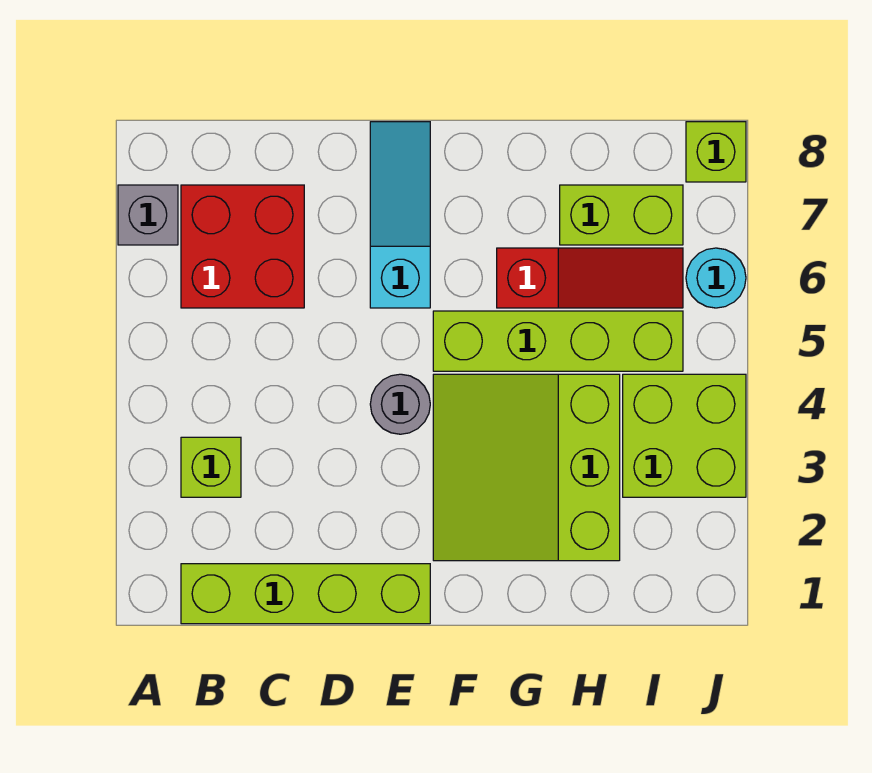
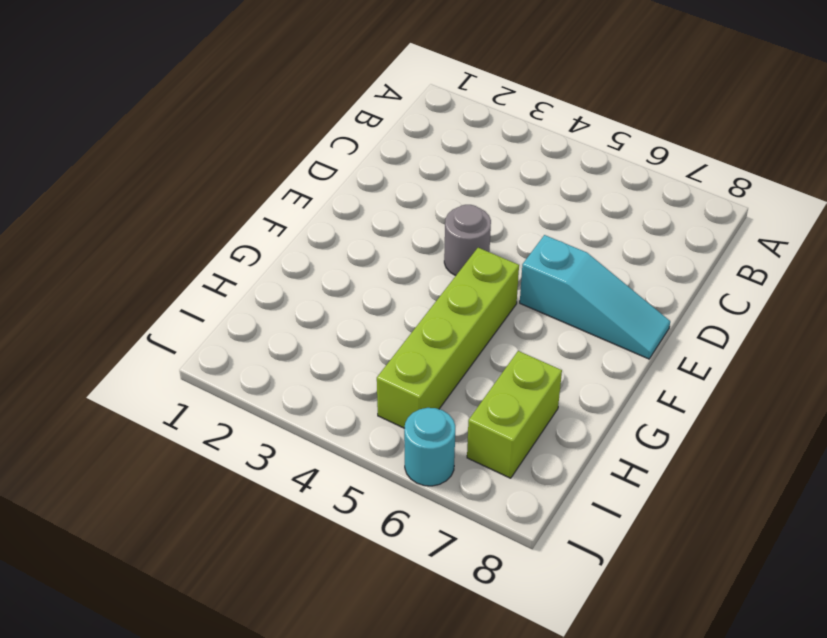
none -> grey brick A7 level 1
none -> lime brick B1:E1 level 1
none -> lime brick B3 level 1

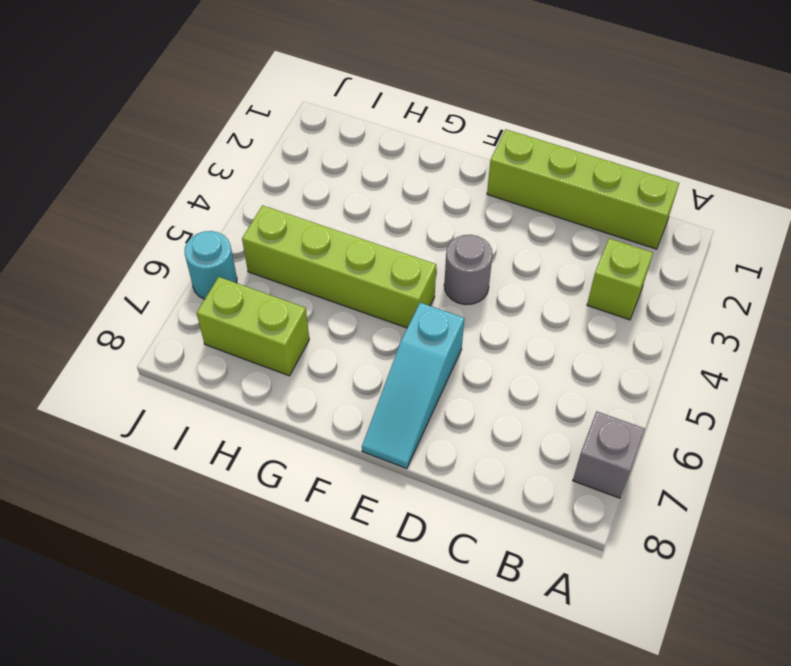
none -> red brick B6:C7 level 1
none -> lime slope F2:H4 level 1 top H
none -> red slope G6:I6 level 1 top G

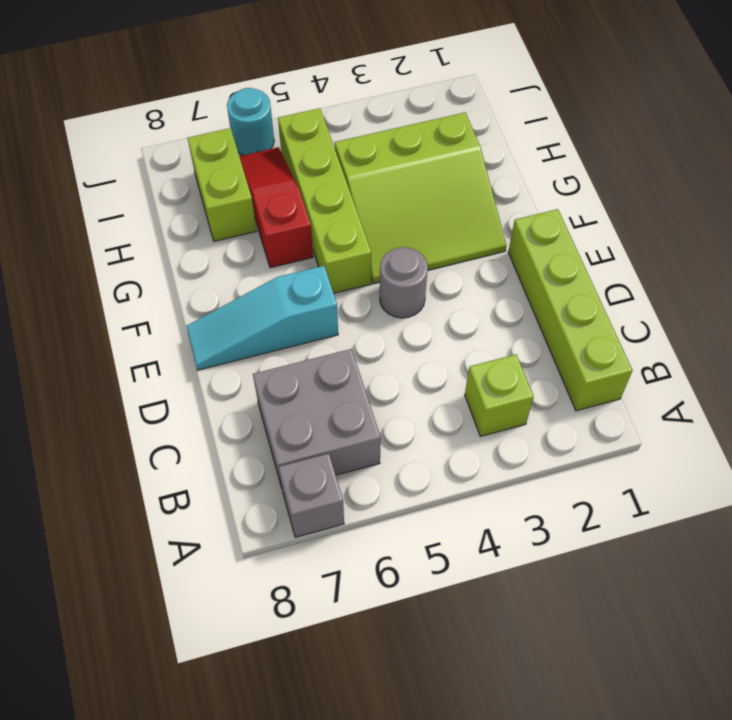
grey brick B6:C7 level 1 -> red brick B6:C7 level 1
none -> lime brick I3:J4 level 1
none -> lime brick J8 level 1

